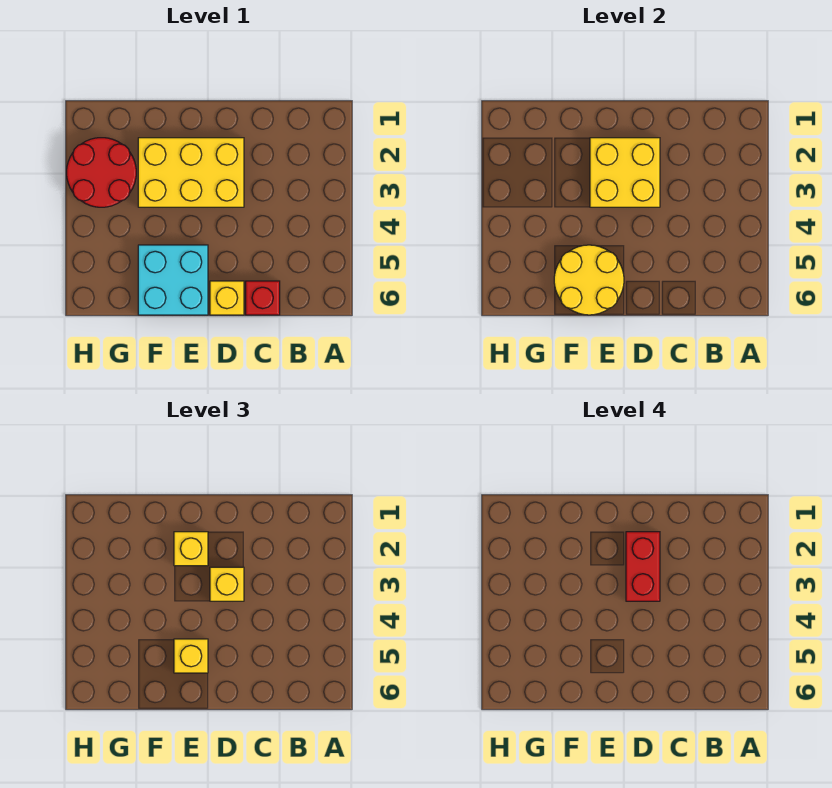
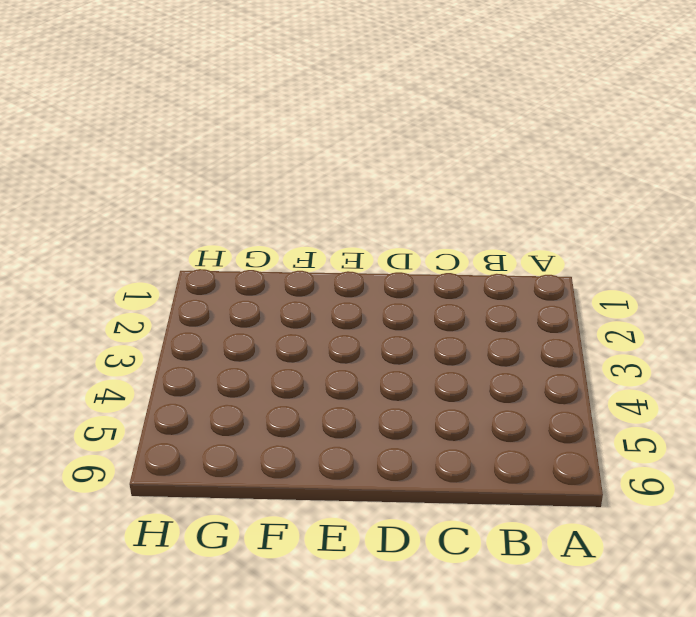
none -> red brick C6 level 1
none -> yellow brick D2:F3 level 1

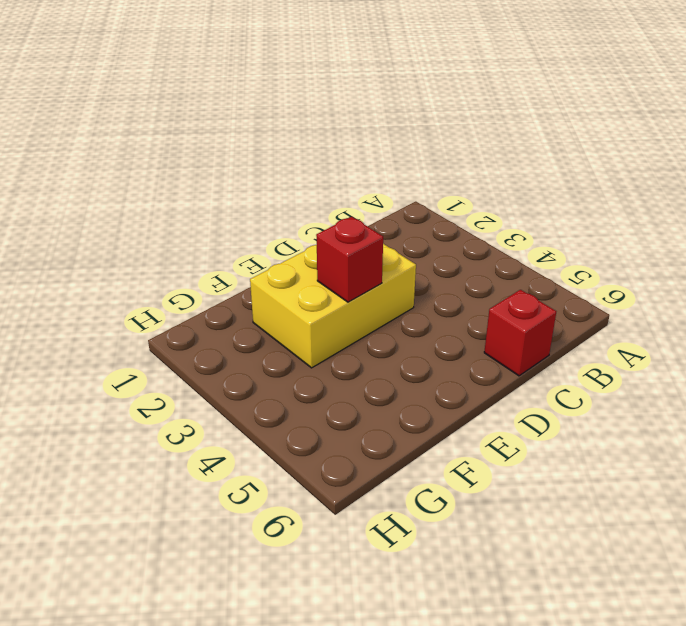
red brick E3 level 2 -> yellow brick D2:E3 level 2
none -> yellow brick D6 level 1
none -> cyan brick E5:F6 level 1

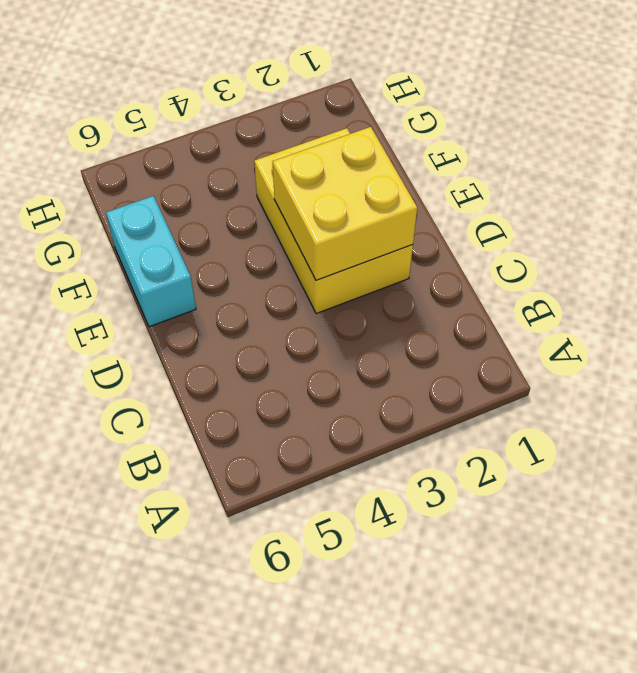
cyan brick E6:F6 level 1 -> cyan brick E5:F6 level 1
none -> red brick C6 level 1
none -> yellow brick D6 level 1

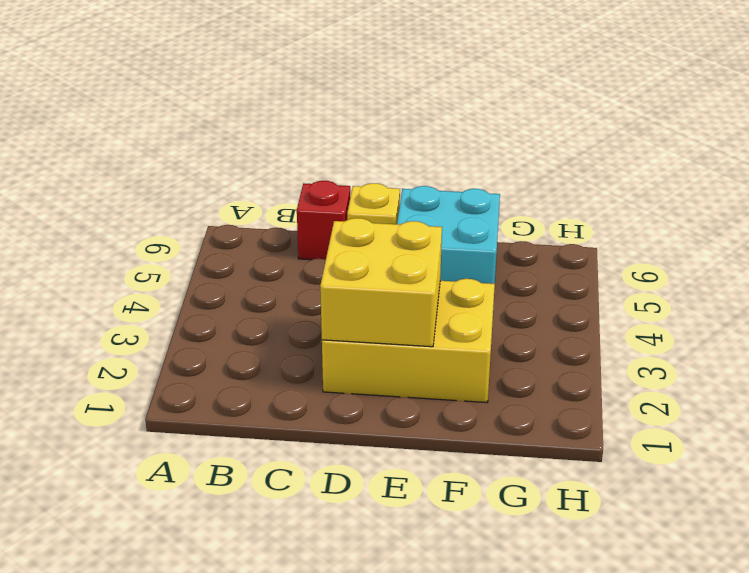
none -> red round brick G2:H3 level 1
none -> yellow round brick E5:F6 level 2

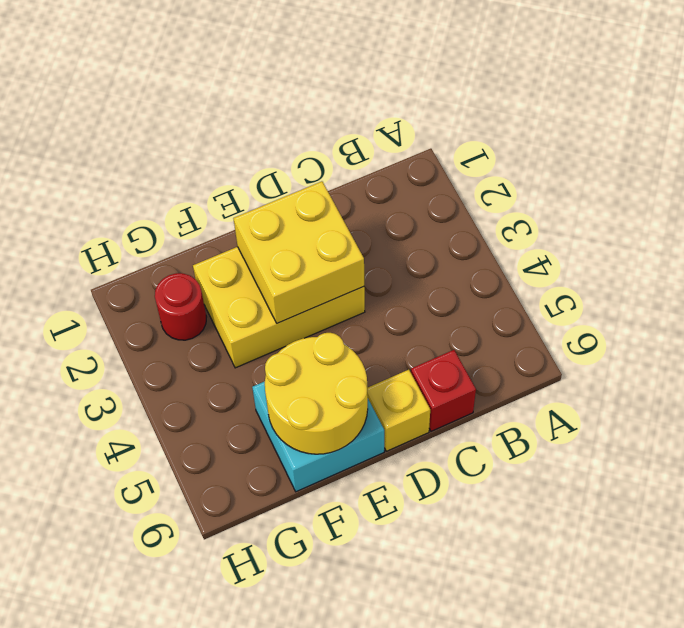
red round brick G2 level 1 -> red round brick G2:H3 level 1
none -> yellow brick D3 level 3
none -> yellow brick E2 level 3

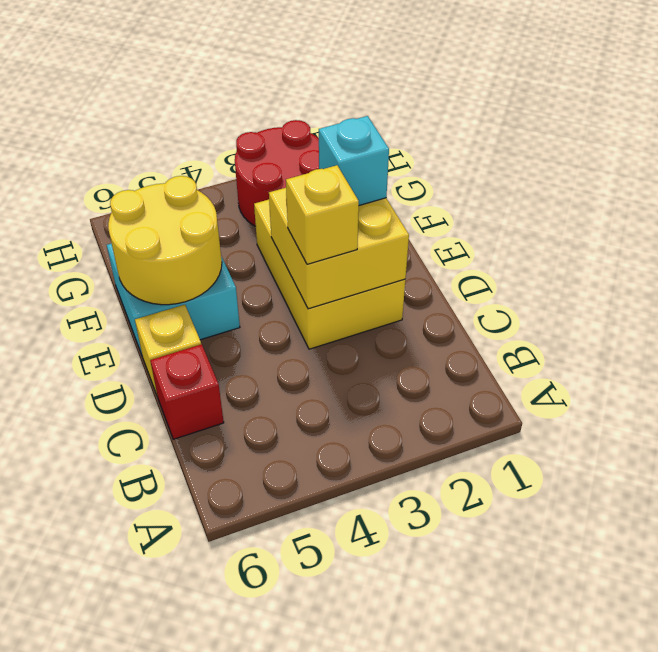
cyan brick E2 level 3 -> yellow brick E2 level 3
none -> yellow brick E5 level 3
none -> red brick D2:D3 level 4

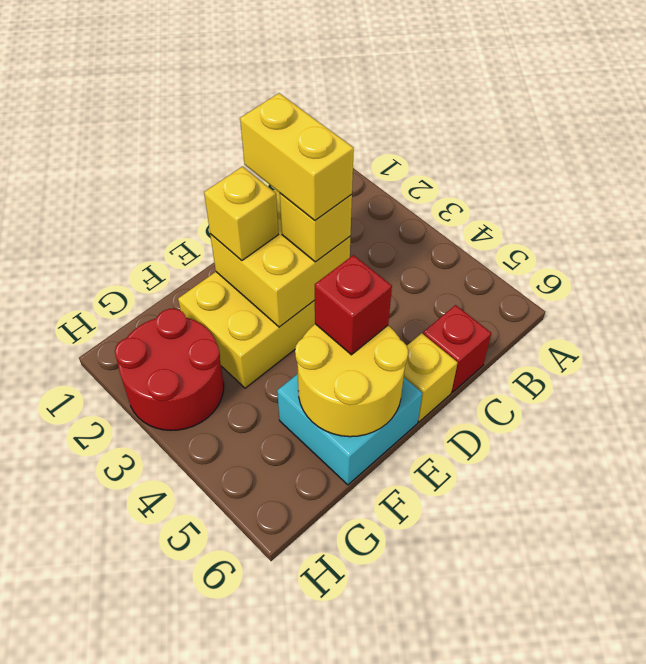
yellow brick D2:D3 level 4 -> red brick D2:D3 level 4
red brick E5 level 3 -> yellow brick E5 level 3

